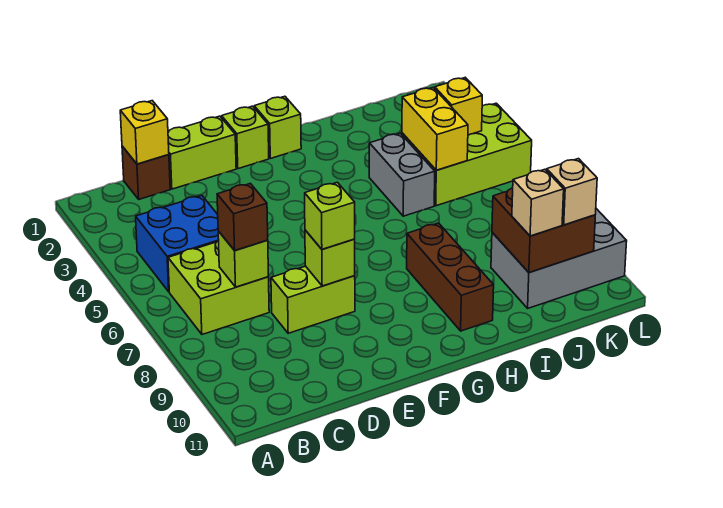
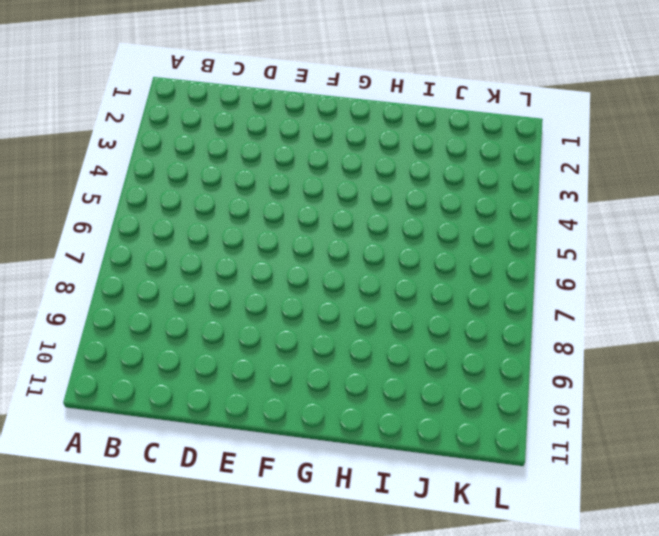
none -> blue brick B4:C5 level 1
none -> lime brick B6:C7 level 1
none -> brown brick C1 level 1

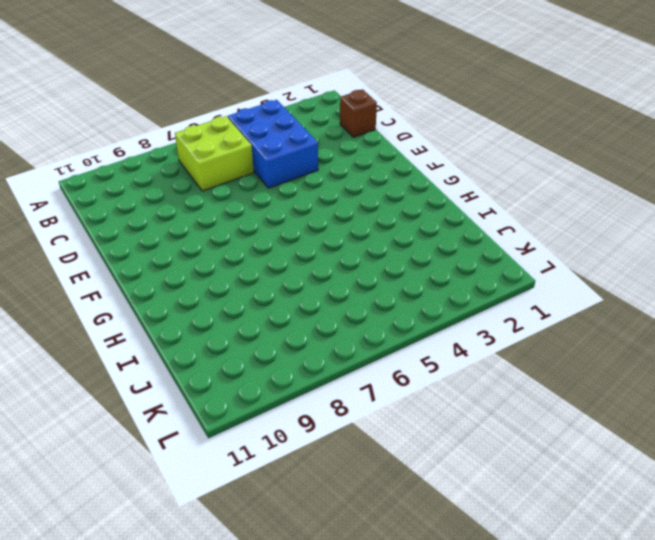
blue brick B4:D5 level 1 -> blue brick B4:C5 level 1
none -> lime brick D1:E1 level 1
none -> lime brick D8:E8 level 1
none -> lime brick F1 level 1

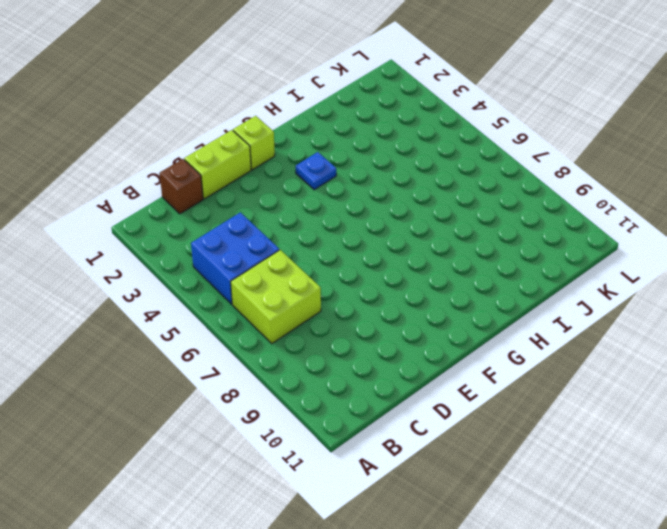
blue plate G3 level 1 -> none
none -> lime brick D8:E8 level 1
none -> lime brick G1 level 1
none -> brown brick H8:H10 level 1

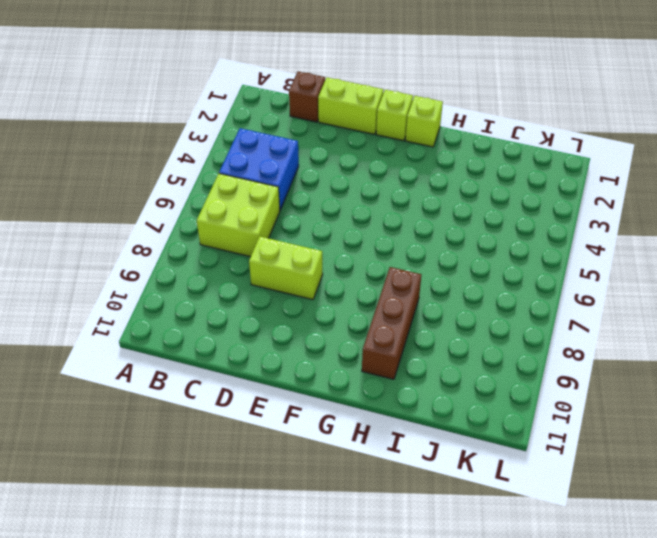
none -> grey brick I4:I5 level 1
none -> lime brick J4:L5 level 1
none -> grey brick J9:L10 level 1

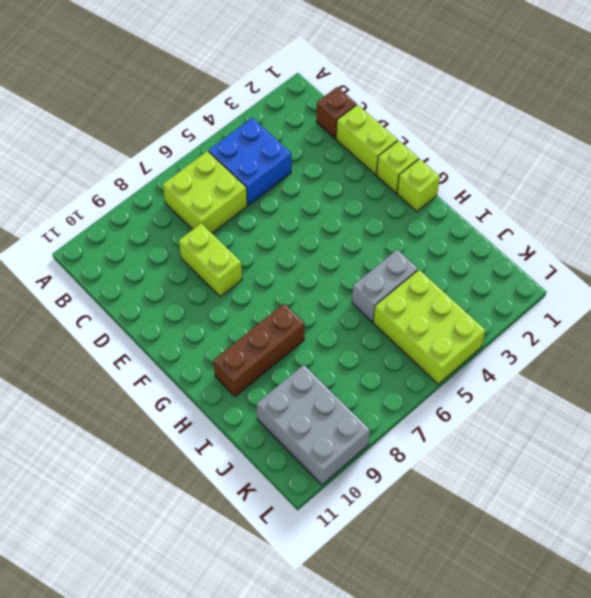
none -> yellow brick C1 level 2
none -> lime brick C7 level 2
none -> lime brick E8 level 2

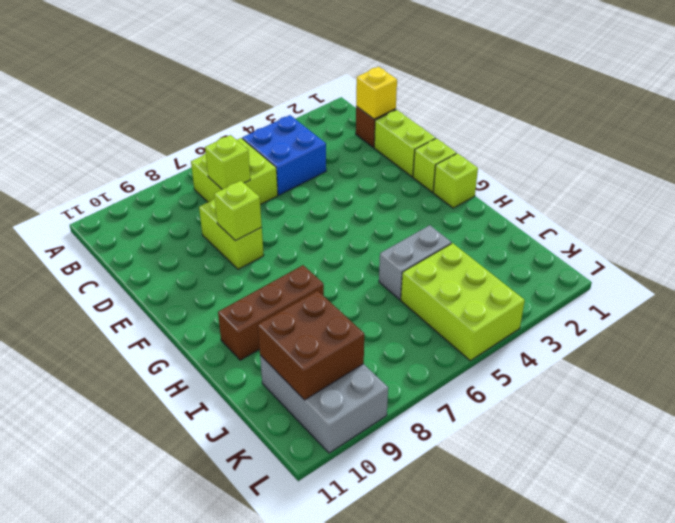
none -> yellow brick J4:J5 level 2
none -> yellow brick K4 level 2
none -> brown brick C7 level 3

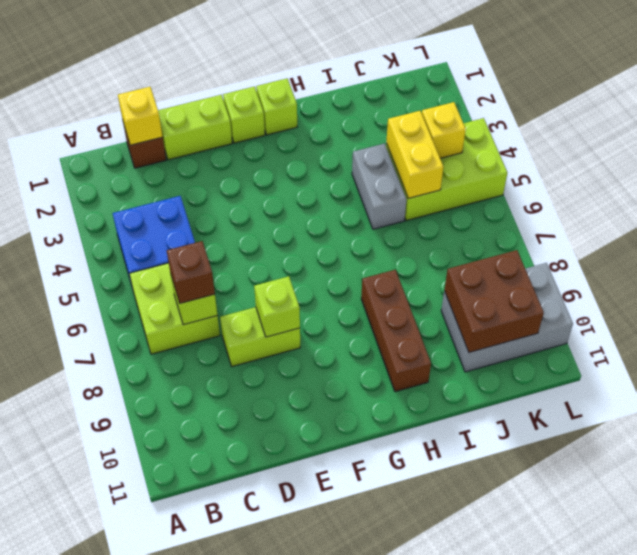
none -> lime brick E8 level 3
none -> tan brick J10 level 3
none -> tan brick K10 level 3

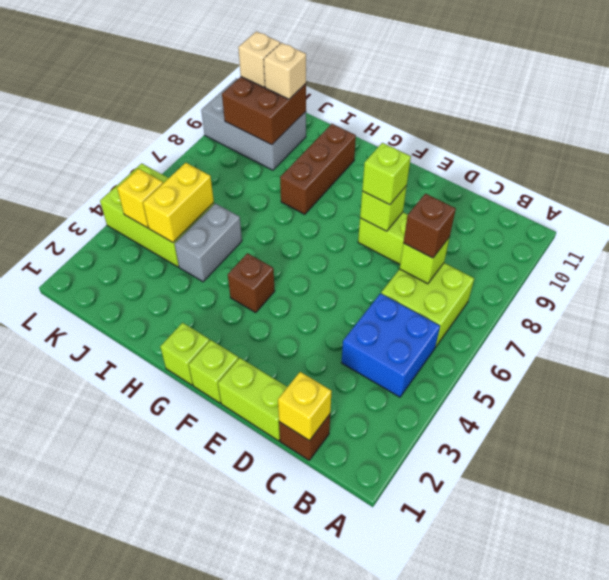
brown brick G4 level 1 -> none

